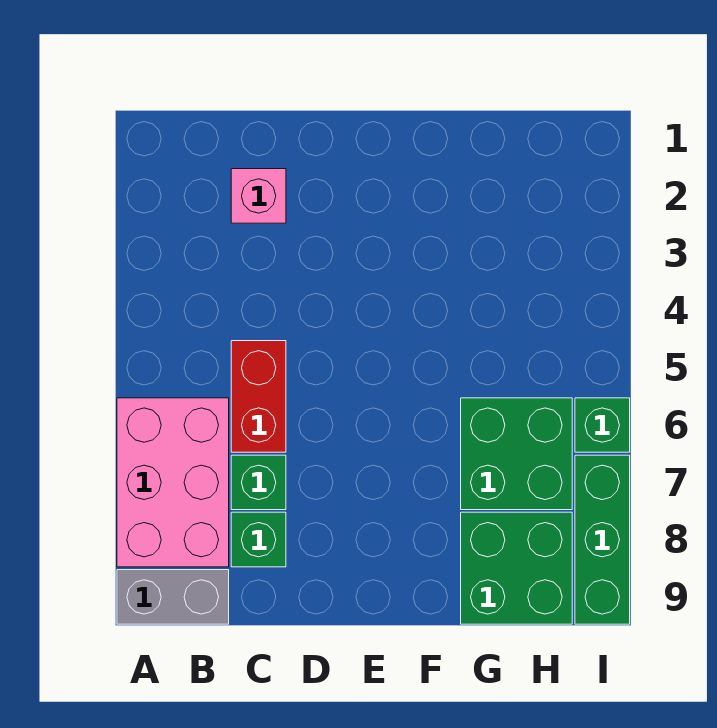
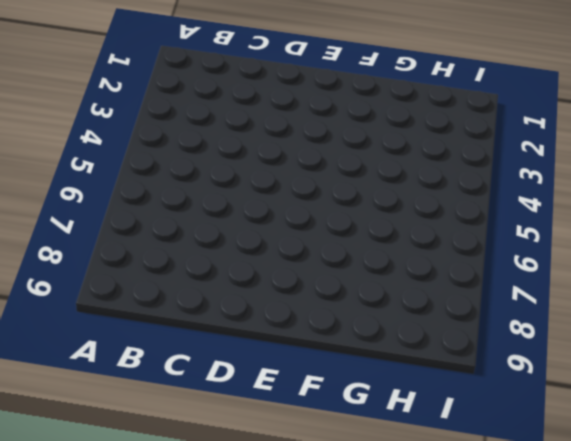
none -> pink brick A6:B8 level 1
none -> grey brick A9:B9 level 1

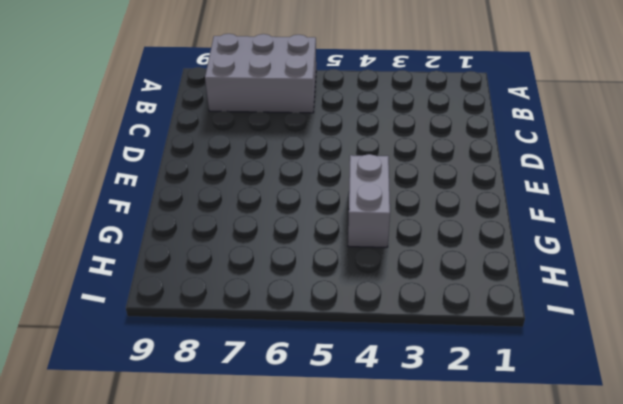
grey brick A6:B8 level 1 -> pink brick A6:B8 level 1
grey brick F4:G4 level 1 -> grey brick A9:B9 level 1
none -> pink brick C2 level 1
none -> red brick C5:C6 level 1

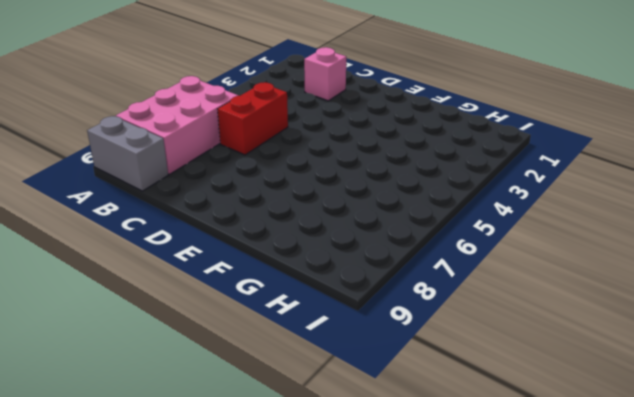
none -> green brick C7 level 1
none -> green brick C8 level 1

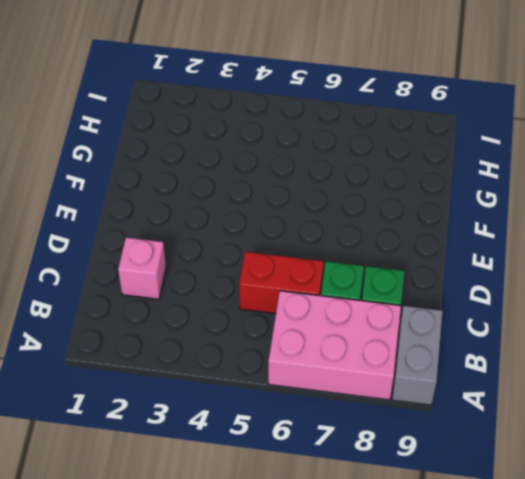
none -> green brick G6:H7 level 1
none -> green brick G8:H9 level 1

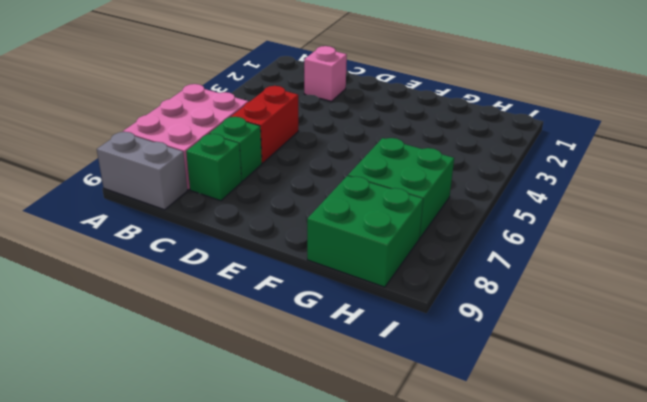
none -> green brick I6 level 1
none -> green brick I7:I9 level 1

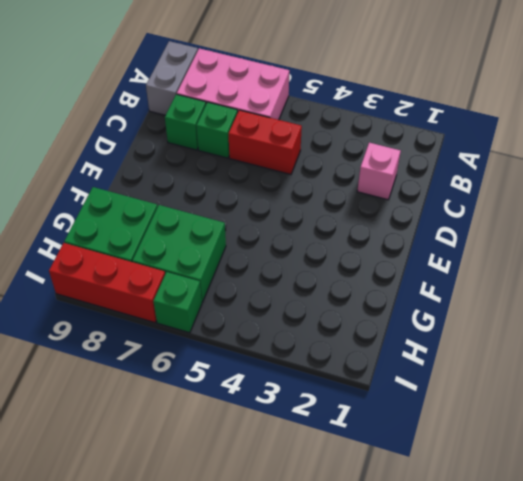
red brick I7:I9 level 1 -> green brick I7:I9 level 1

